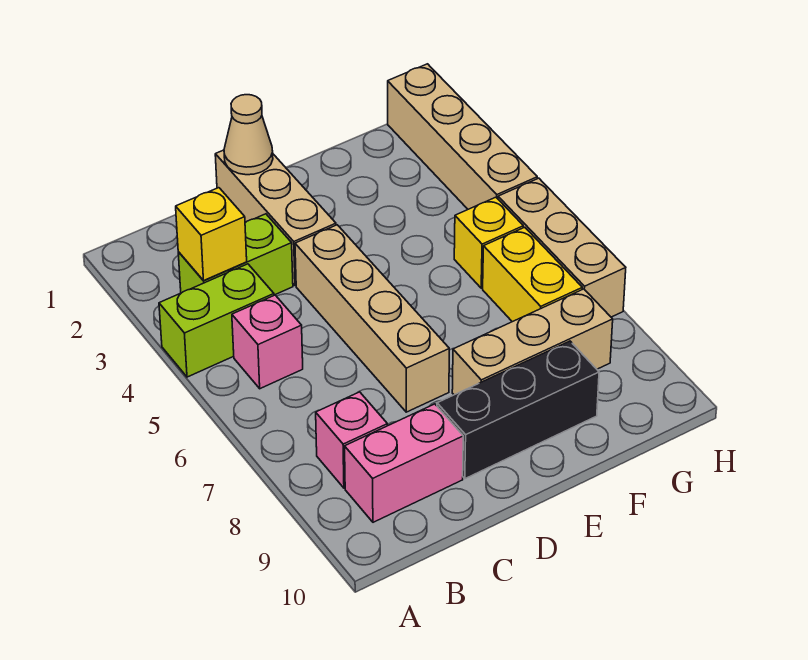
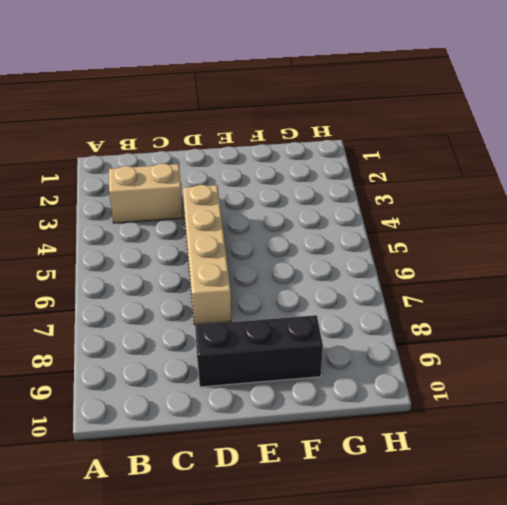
tan brick B3:C3 level 1 -> lime brick B3:C3 level 1
none -> lime brick A4:B4 level 1
none -> pink brick B5 level 1
none -> pink brick B8 level 1

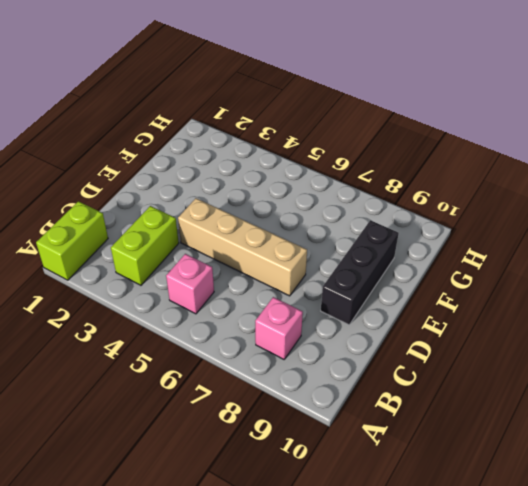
lime brick A1:B1 level 1 -> lime brick A4:B4 level 1
none -> pink brick B9:C9 level 1
none -> tan brick D1:D3 level 1
none -> tan brick E8:G8 level 1

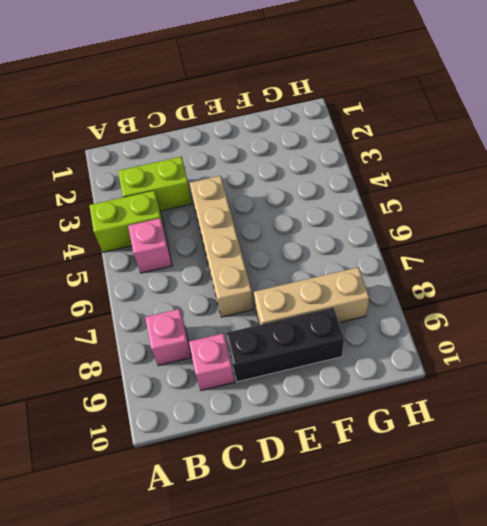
pink brick C9 level 1 -> pink brick B9:C9 level 1
none -> tan brick D1:D3 level 1
none -> yellow brick G5 level 1
none -> yellow brick G6:G7 level 1

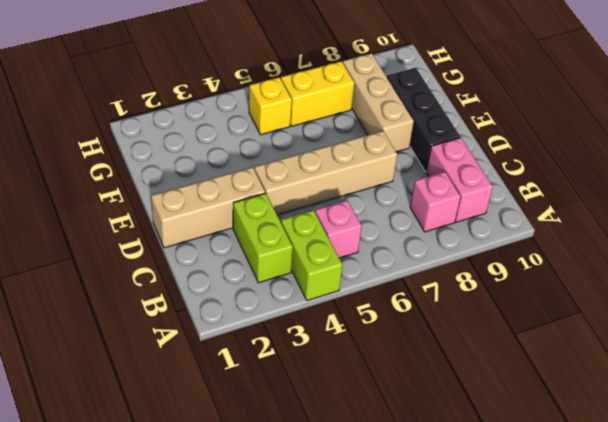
none -> tan brick H1:H4 level 1
none -> tan brick H5:H7 level 1
none -> yellow brick B3 level 2

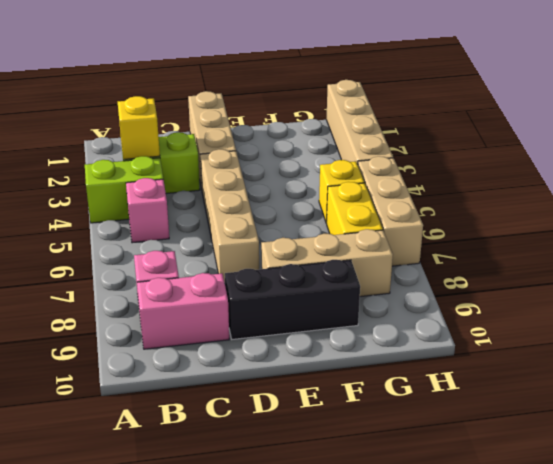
none -> tan cone D1 level 2

